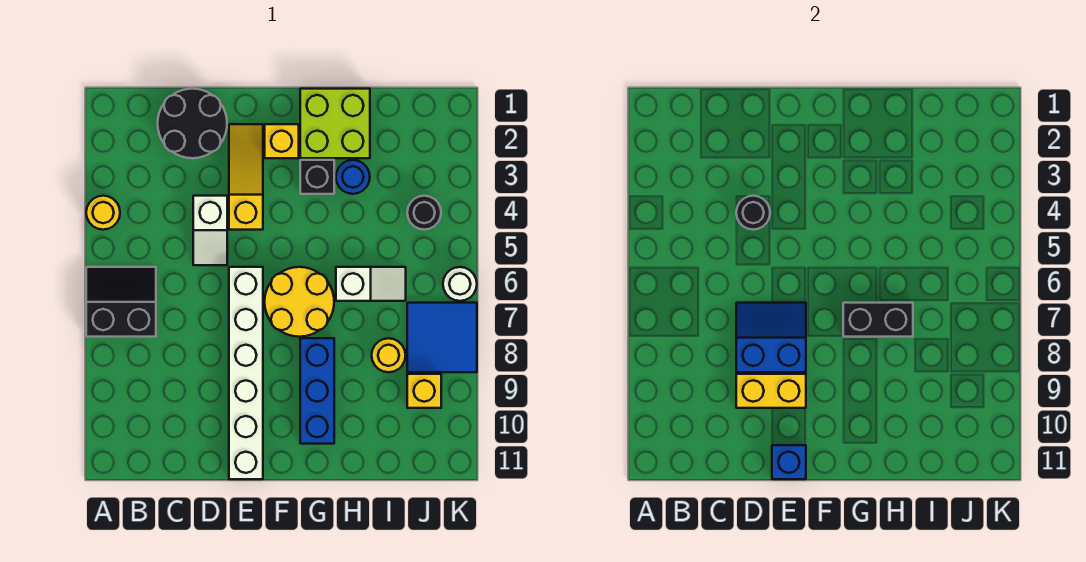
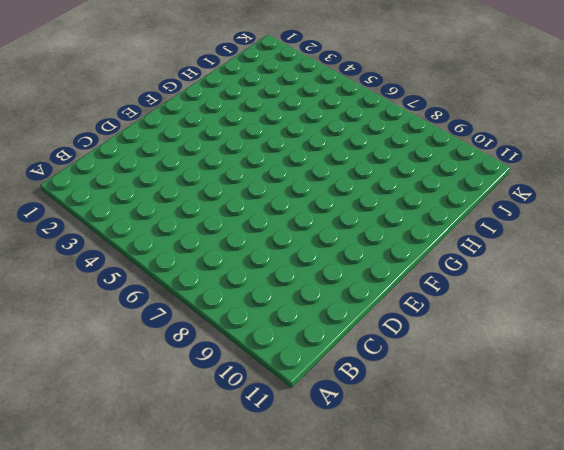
none -> yellow round brick A4 level 1
none -> black slope A6:B7 level 1 top 7
none -> black round brick C1:D2 level 1

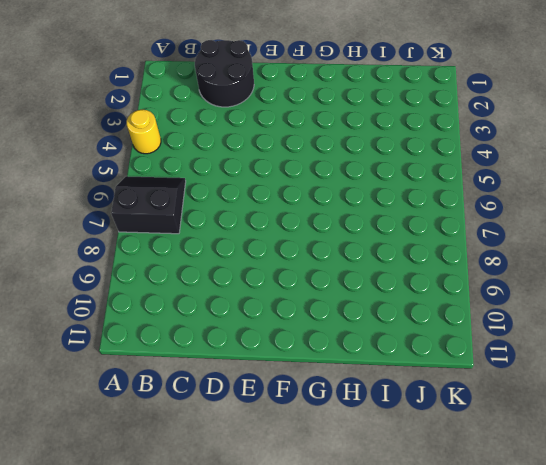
none -> white slope D4:D5 level 1 top 4
none -> yellow slope E2:E4 level 1 top 4
none -> white brick E6:E11 level 1

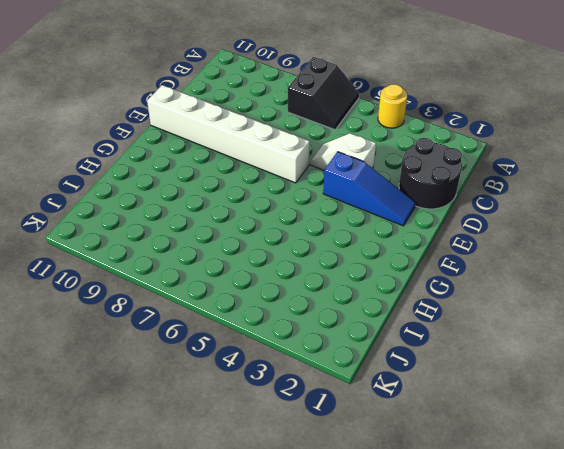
blue slope E2:E4 level 1 top 4 -> yellow slope E2:E4 level 1 top 4
none -> yellow brick F2 level 1
none -> yellow round brick F6:G7 level 1
none -> lime brick G1:H2 level 1

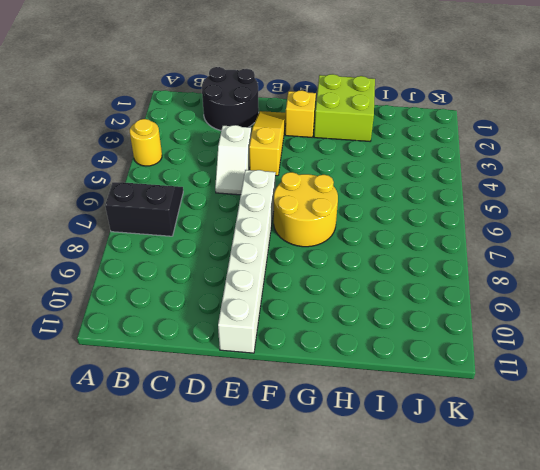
none -> black brick G3 level 1
none -> blue brick G8:G10 level 1
none -> blue round brick H3 level 1

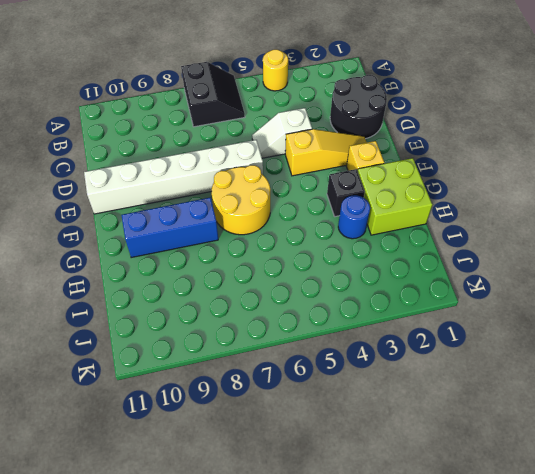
none -> white slope H6:I6 level 1 top H
none -> yellow round brick I8 level 1
none -> black round brick J4 level 1

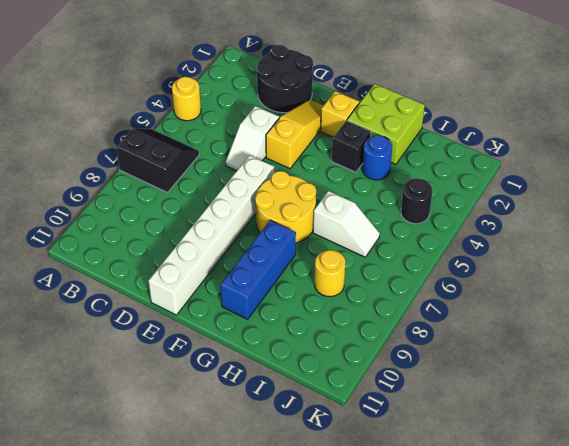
none -> blue tile J7:K8 level 1
none -> yellow brick J9 level 1
none -> white round brick K6 level 1

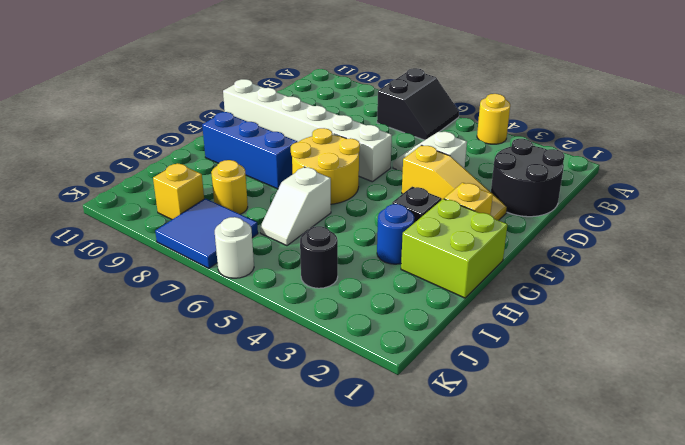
none -> black round brick D4 level 2
none -> blue slope D7:E8 level 2 top 8
none -> yellow brick D9:E9 level 2

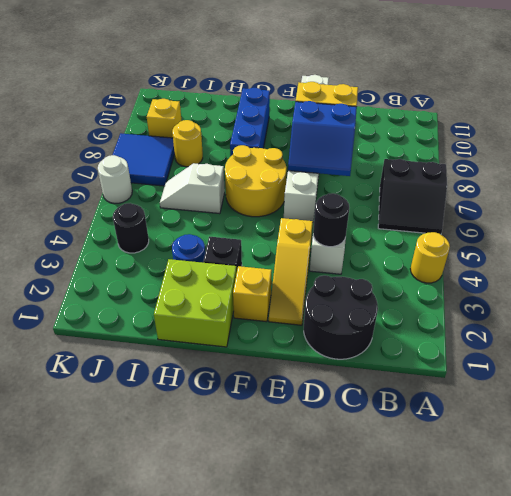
none -> blue brick E11 level 2
none -> black brick G7:H7 level 2

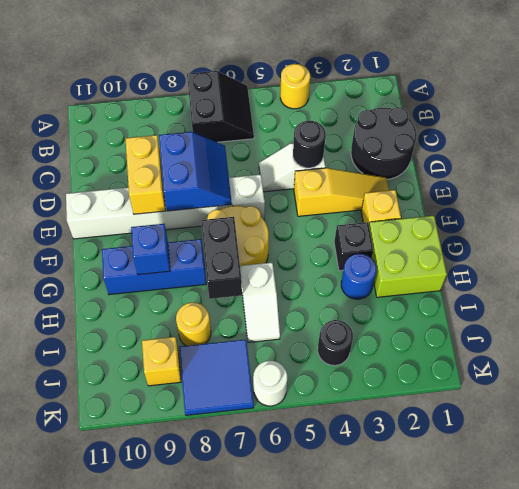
blue brick G9 level 2 -> blue brick E11 level 2

